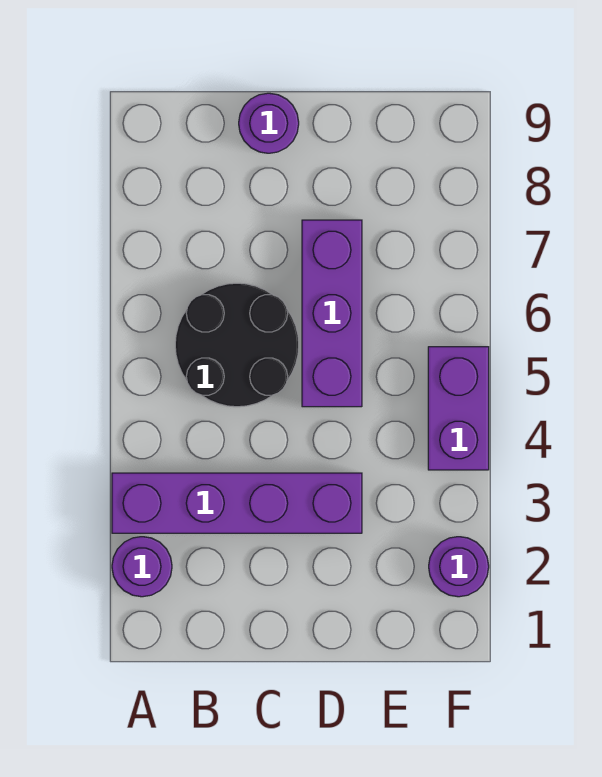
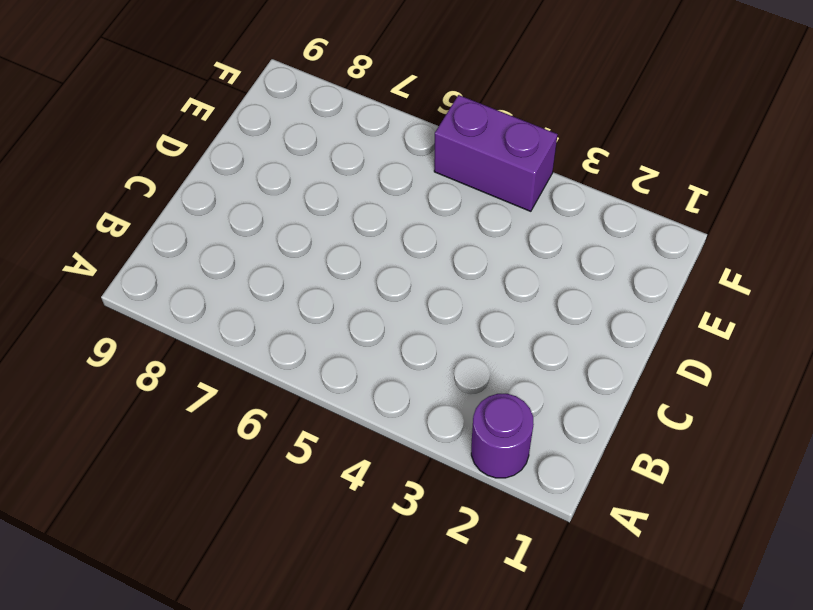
none -> purple brick A3:D3 level 1
none -> black round brick B5:C6 level 1

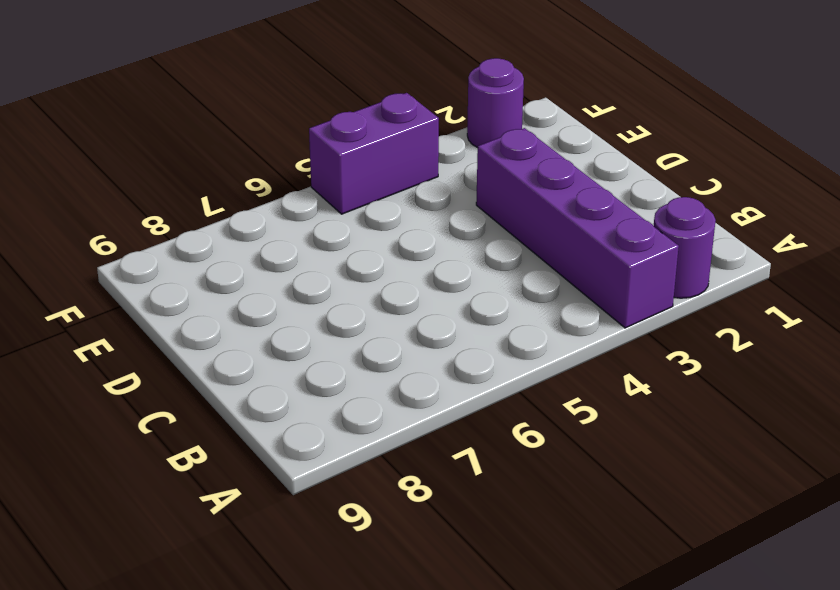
none -> black round brick B5:C6 level 1
none -> purple round brick C9 level 1

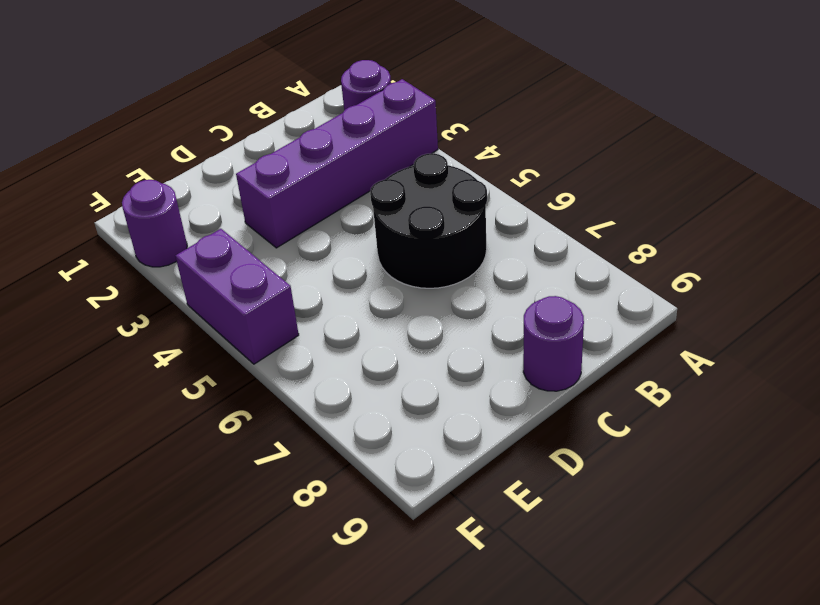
none -> purple brick D5:D7 level 1

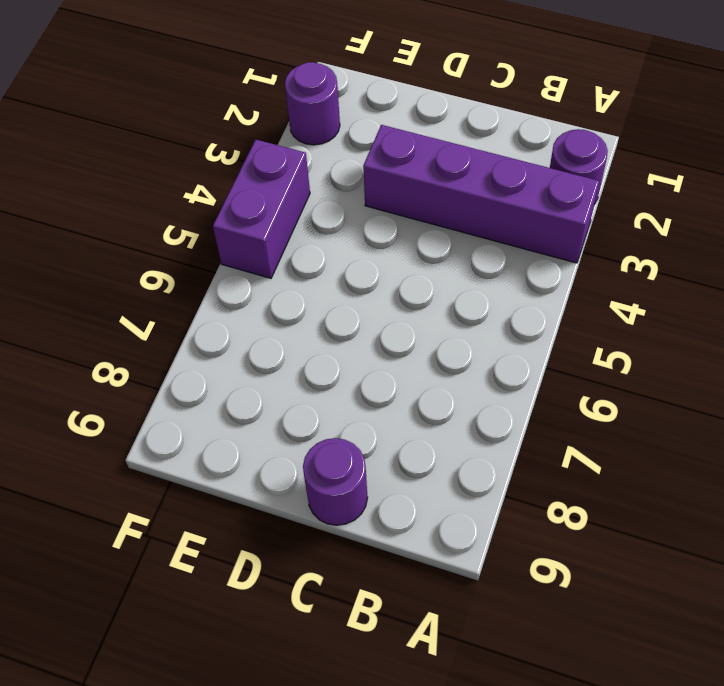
none -> black round brick B5:C6 level 1
none -> purple brick D5:D7 level 1

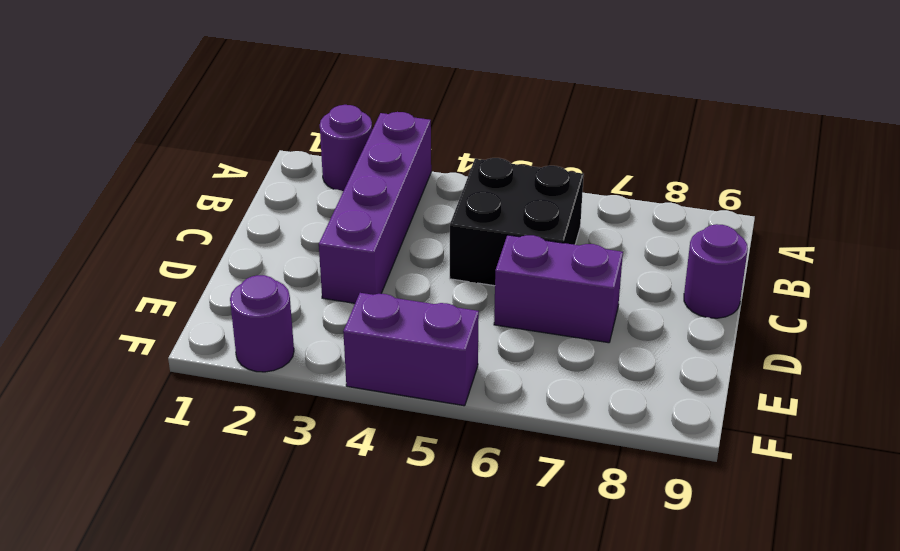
black brick B5:C6 level 1 -> black round brick B5:C6 level 1
purple brick D6:D7 level 1 -> purple brick D5:D7 level 1

